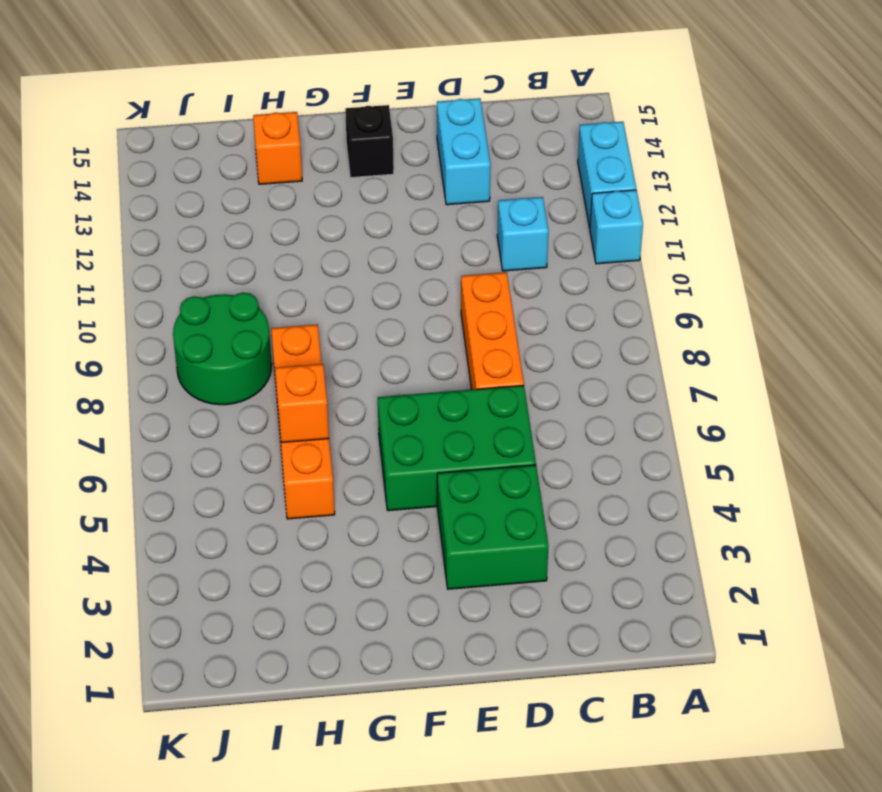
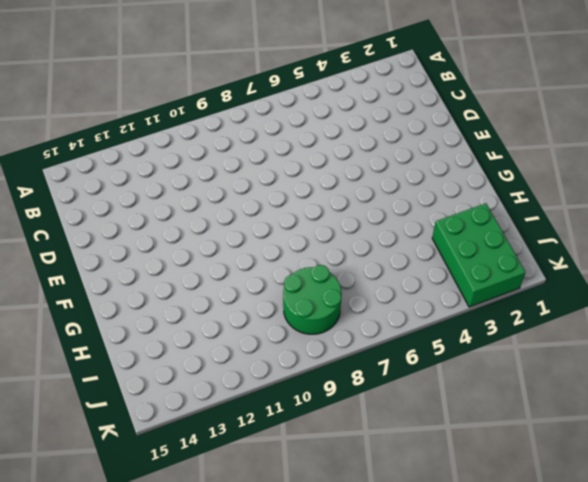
green brick I2:K3 level 1 -> green brick D5:F6 level 1
none -> cyan brick A11 level 1
none -> cyan brick A12:A13 level 1
none -> cyan brick C11 level 1

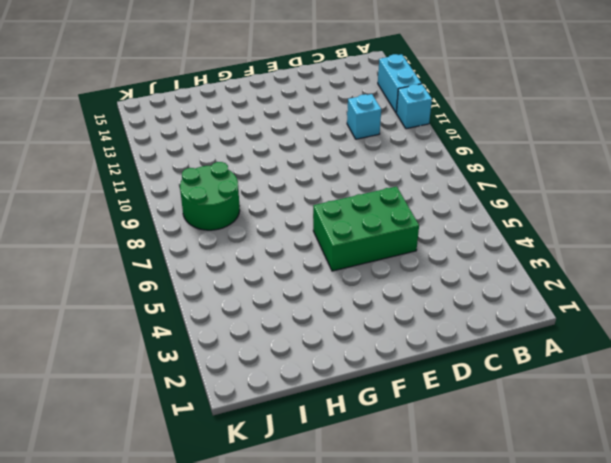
none -> green brick D3:E4 level 1
none -> orange brick D7:D9 level 1
none -> cyan brick D13:D14 level 1

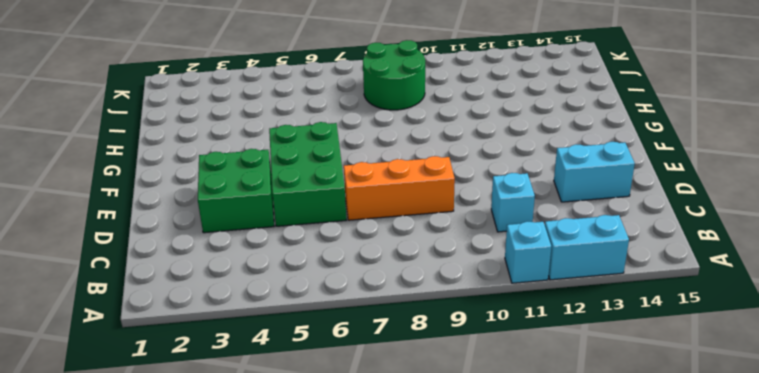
none -> black brick F14 level 1
none -> orange brick H5:H8 level 1
none -> orange brick H14 level 1

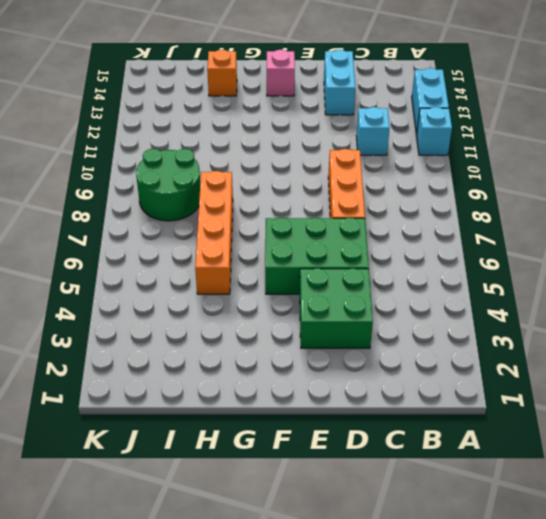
pink brick F14 level 1 -> black brick F14 level 1
none -> orange brick H6 level 2

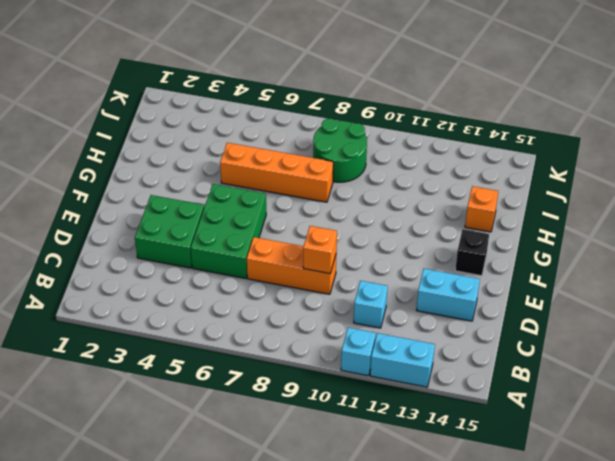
orange brick D9 level 2 -> orange brick H6 level 2

